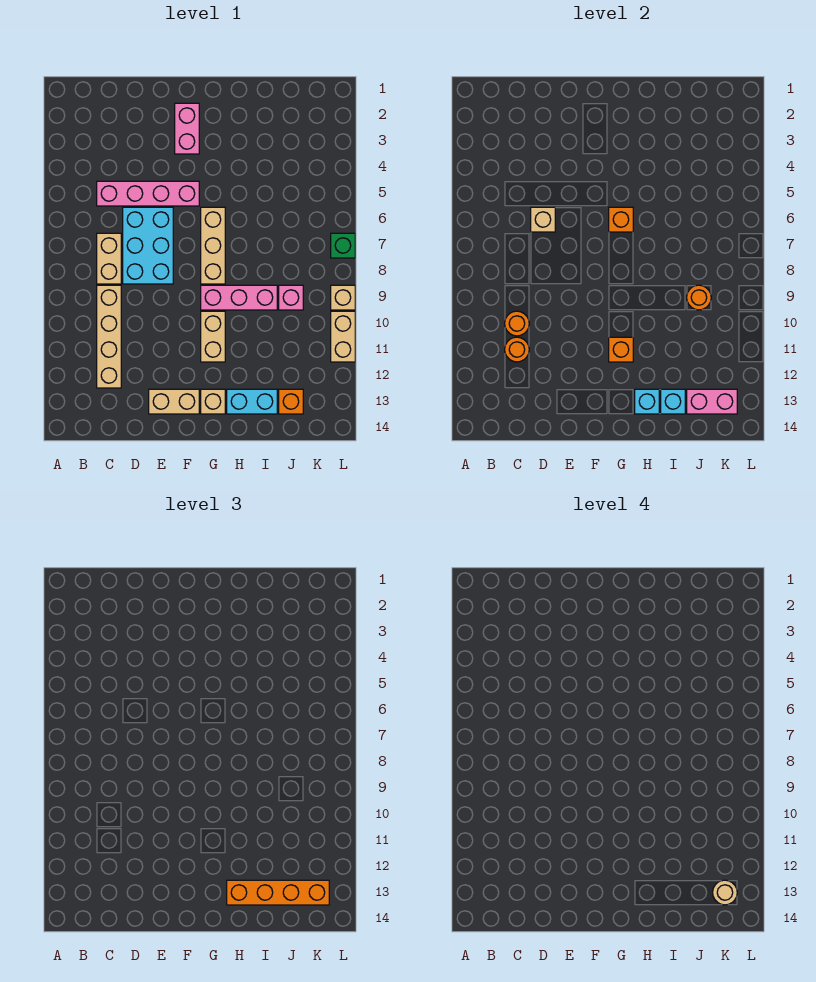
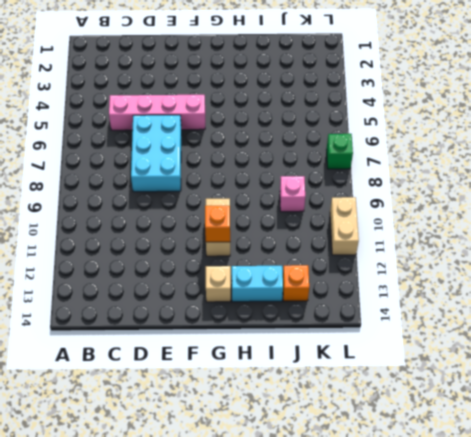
none -> tan brick C7:C8 level 1
none -> tan brick C9:C12 level 1
none -> tan brick E13:F13 level 1

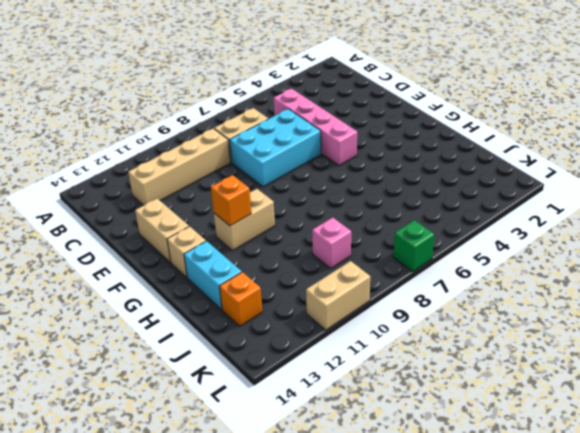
none -> pink brick F2:F3 level 1
none -> tan brick G6:G8 level 1
none -> pink brick G9:I9 level 1

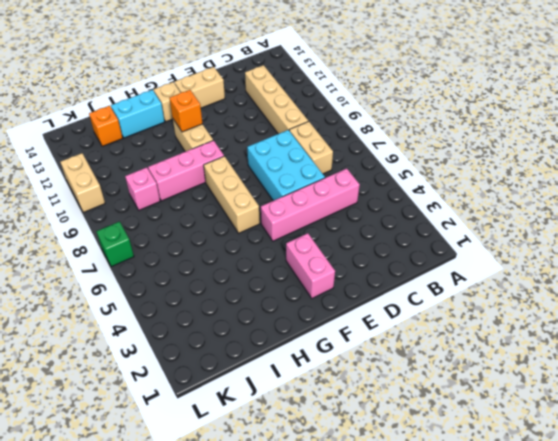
none -> tan brick L9 level 1
none -> orange round brick C10 level 2
none -> orange round brick C11 level 2

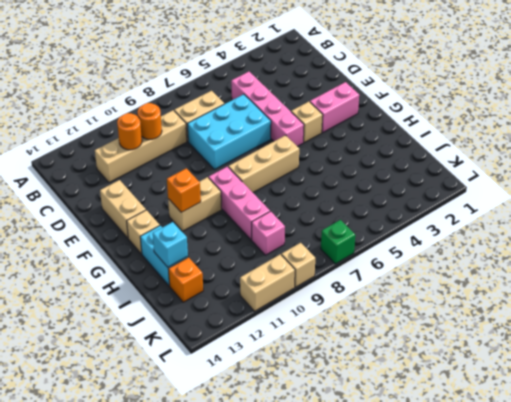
tan brick F4 level 1 -> tan brick D6 level 2
none -> orange brick G6 level 2
none -> cyan brick H13 level 2
none -> orange round brick J9 level 2

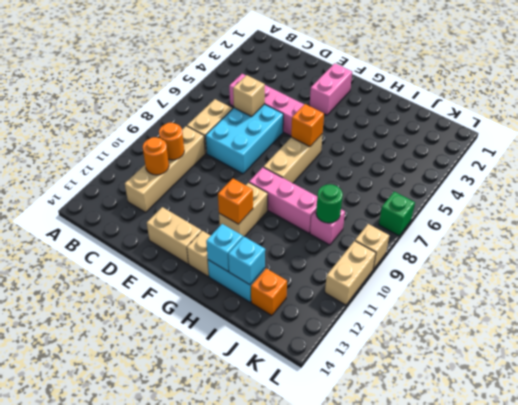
green round brick J9 level 2 -> orange round brick J9 level 2
none -> pink brick J13:K13 level 2
none -> orange brick H13:K13 level 3
none -> tan round brick K13 level 4

